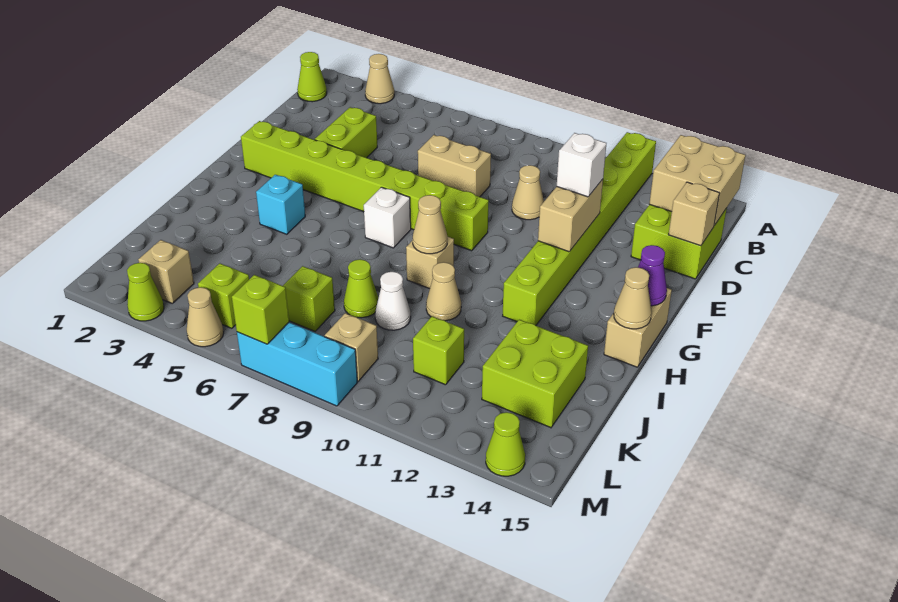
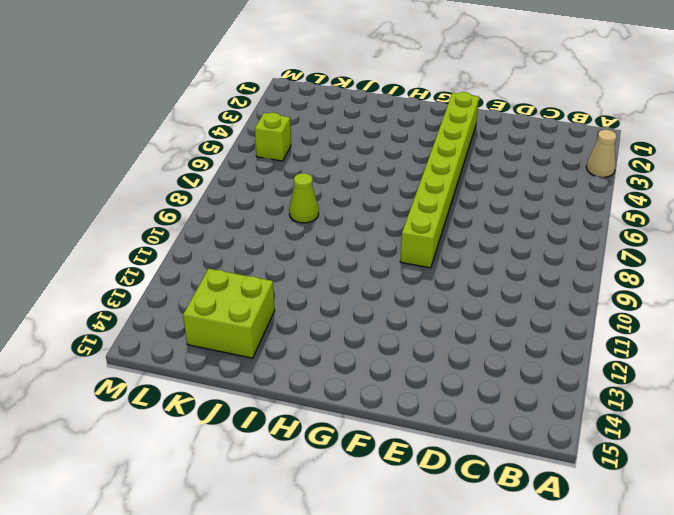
none -> lime brick A12:H12 level 1
none -> lime cone B1 level 1
none -> lime brick C14:D15 level 1
none -> lime brick D4:E4 level 1

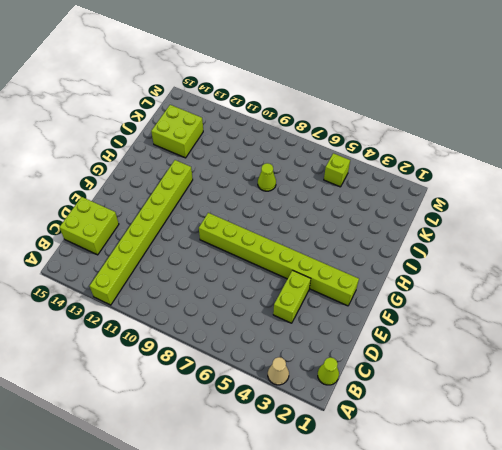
none -> tan brick D7:D8 level 1
none -> tan cone D10 level 1
none -> white brick G7 level 1
none -> tan brick G15:H15 level 1

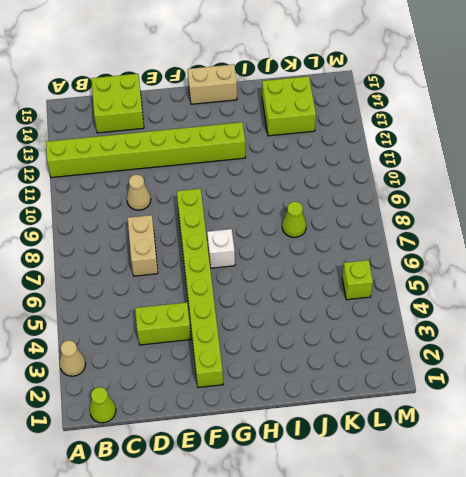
none -> cyan brick H4 level 1
none -> tan brick H9 level 1
none -> tan cone I10 level 1
none -> white cone J9 level 1

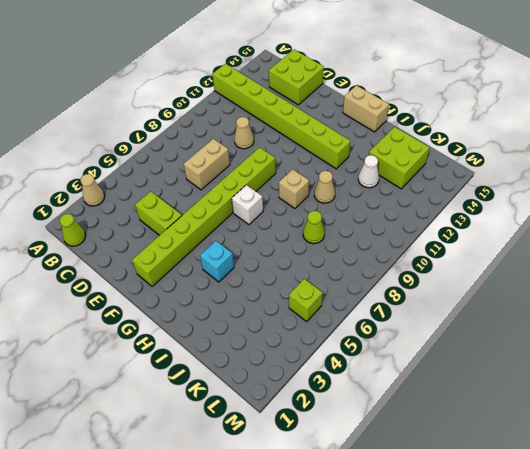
white cone J12 level 1 -> white cone J9 level 1
none -> lime brick K7 level 1
none -> lime brick K11 level 1
none -> tan brick L3 level 1
none -> tan brick L9 level 1

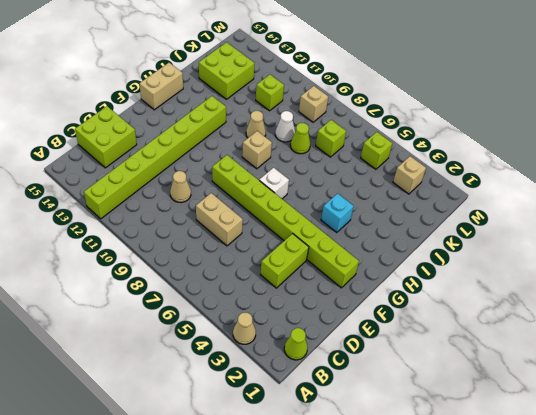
none -> lime cone M3 level 1
none -> tan cone M5 level 1
none -> cyan brick M7:M9 level 1
none -> lime cone M14 level 1

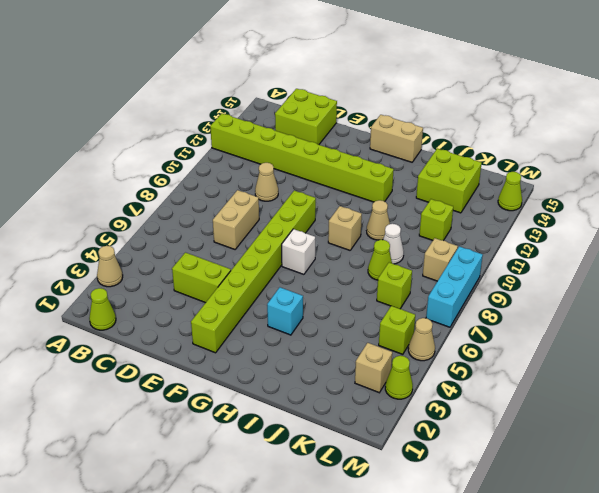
none -> tan brick B14:C15 level 2
none -> tan brick D15 level 2
none -> tan brick E12:F12 level 2
none -> purple cone G15 level 2

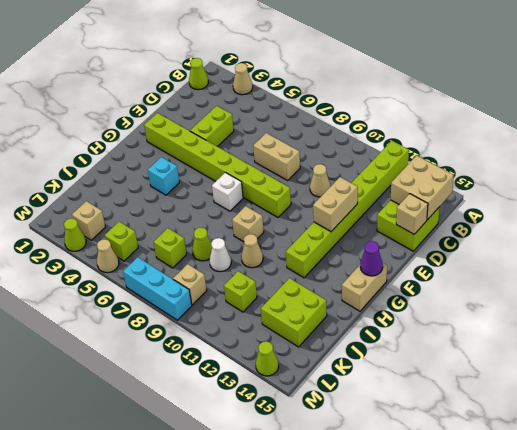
none -> tan cone H9 level 2
none -> tan cone H15 level 2
none -> lime brick M7 level 2
none -> white brick E12 level 3

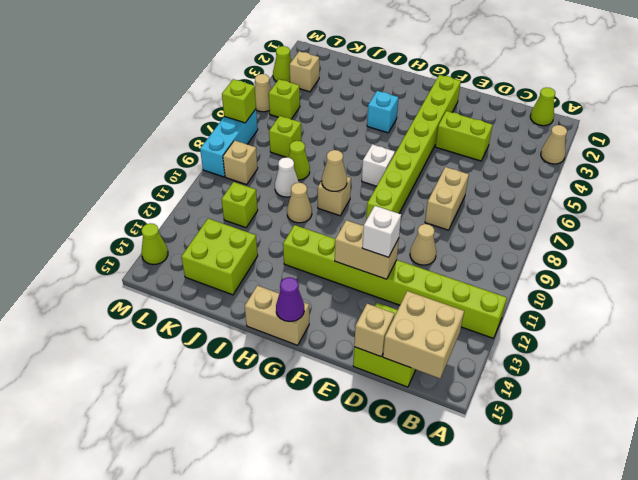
none -> tan cone H15 level 2

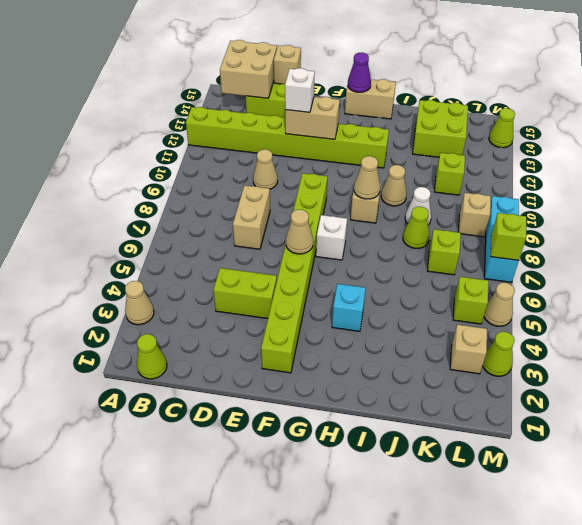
tan cone F6 level 2 -> tan cone H15 level 2

